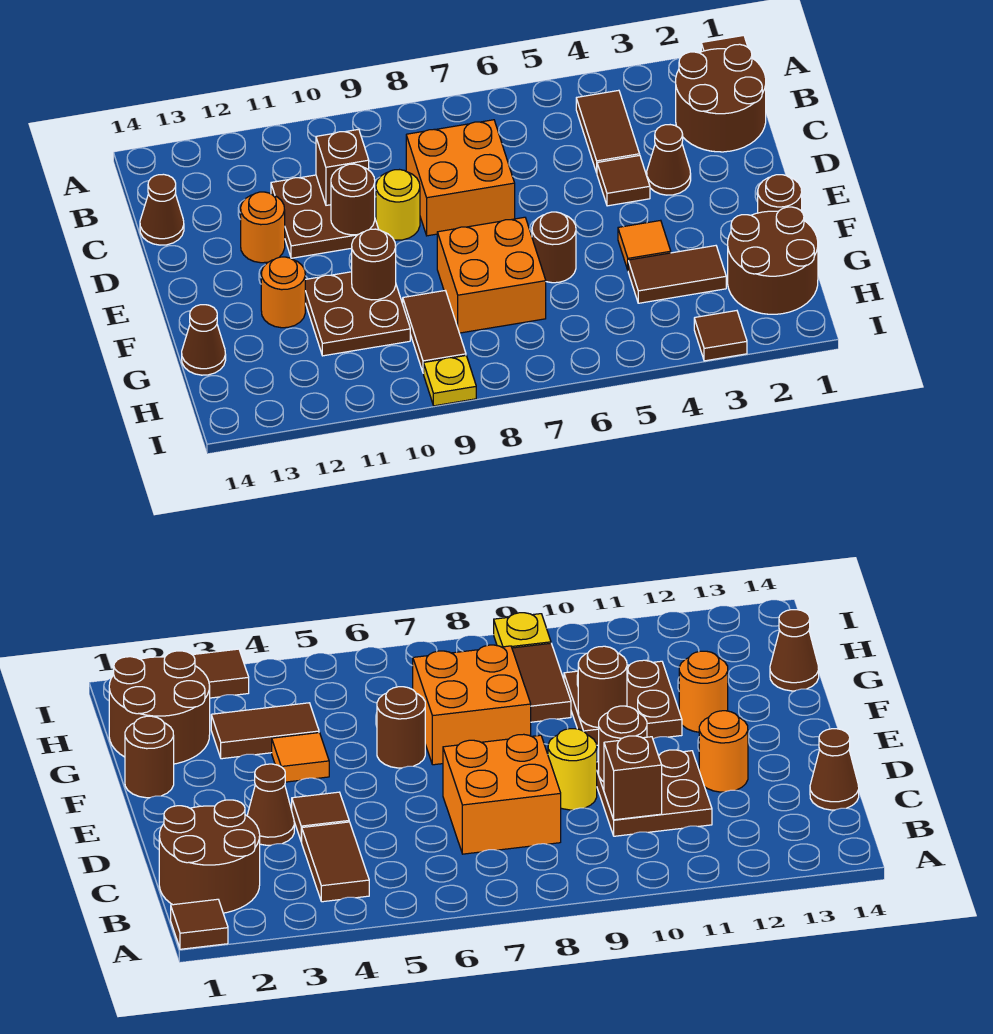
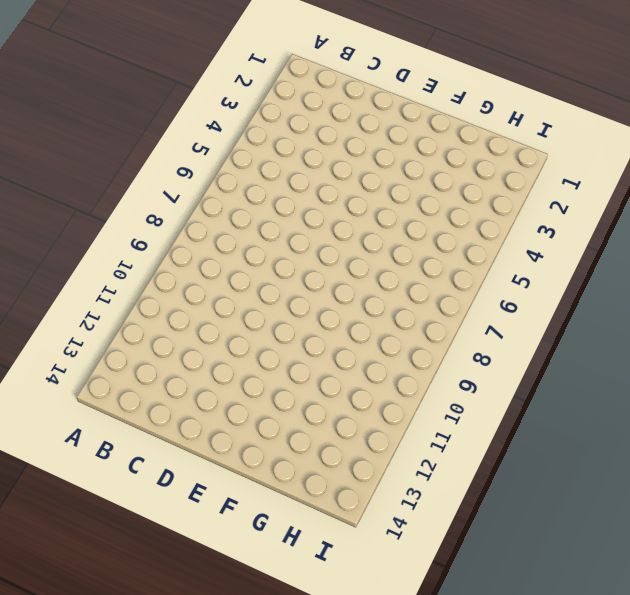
none -> brown tile A1 level 1
none -> brown round brick B1:C2 level 1
none -> brown tile B4:C4 level 1

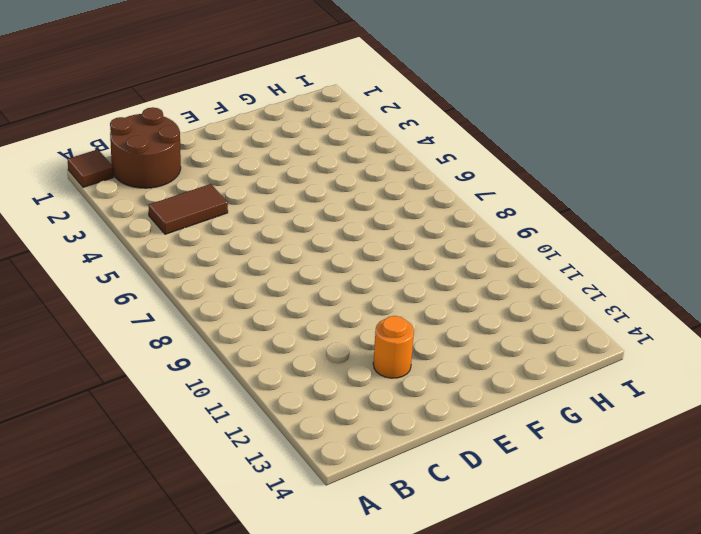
none -> orange brick C7:D8 level 1
none -> brown plate C10:D11 level 1
none -> brown cone C14 level 1

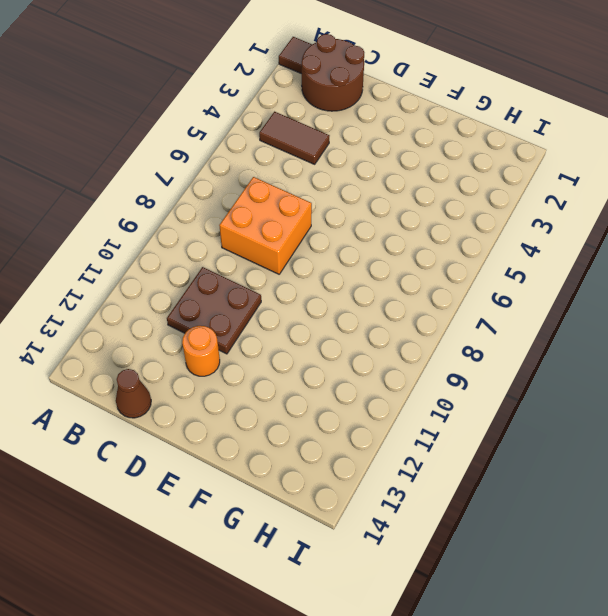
none -> brown cone D3 level 1
none -> brown tile D4 level 1
none -> yellow round brick D9 level 1

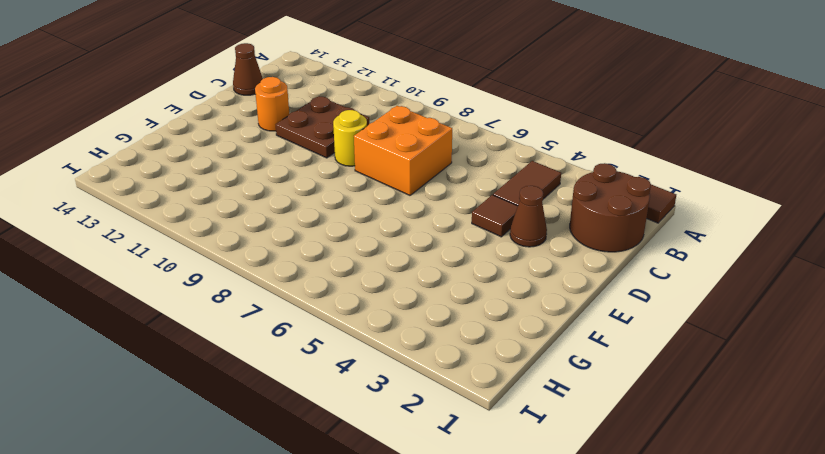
none -> brown round brick F1 level 1
none -> orange tile F4 level 1
none -> brown round brick F6 level 1

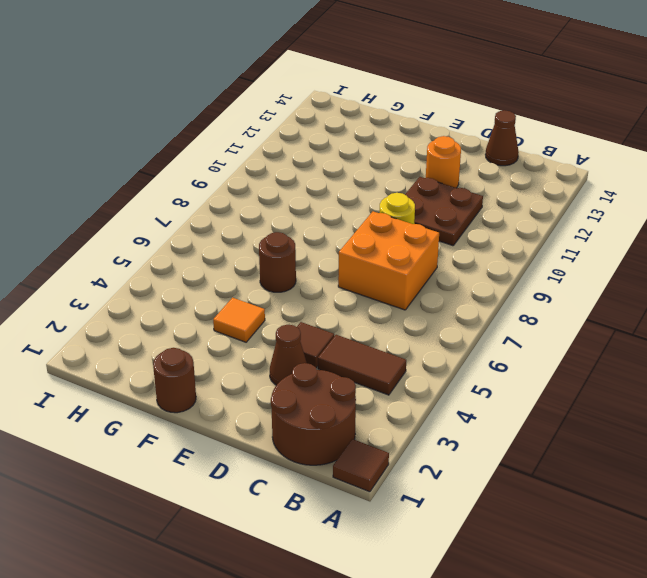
none -> orange brick F7:G8 level 1
none -> brown plate F10:G11 level 1
none -> orange round brick F12 level 1

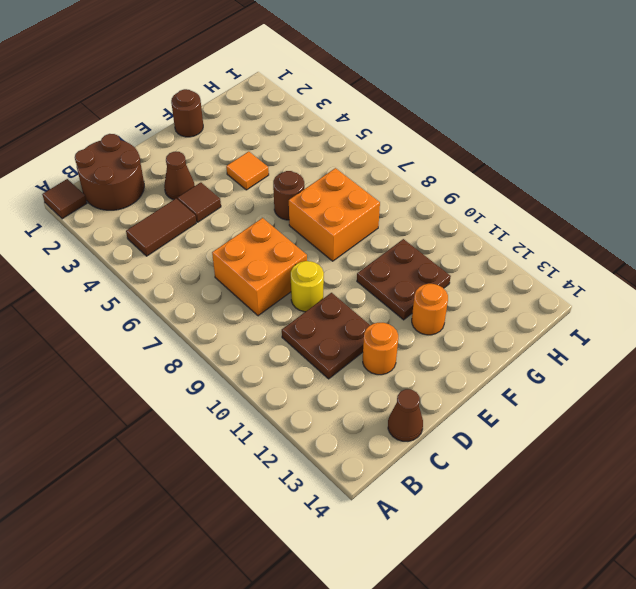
none -> brown round brick G1:H2 level 1
none -> brown tile G3:G4 level 1
none -> brown tile G9:H9 level 1

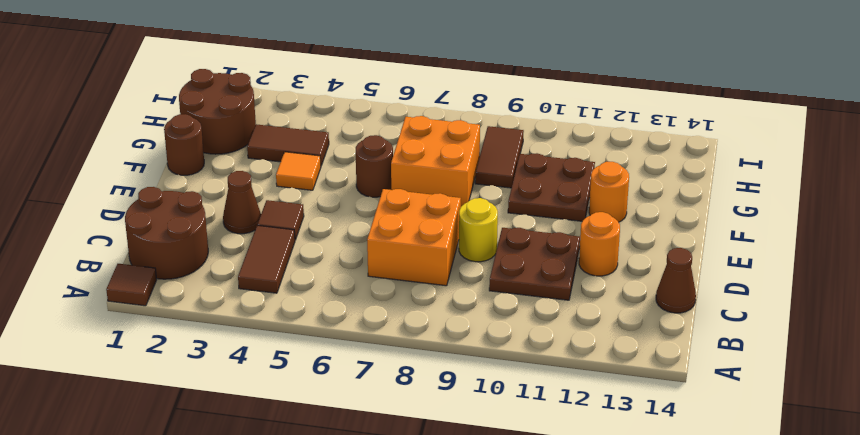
none -> brown cone G14 level 1
none -> brown tile I3 level 1
none -> yellow plate I9 level 1

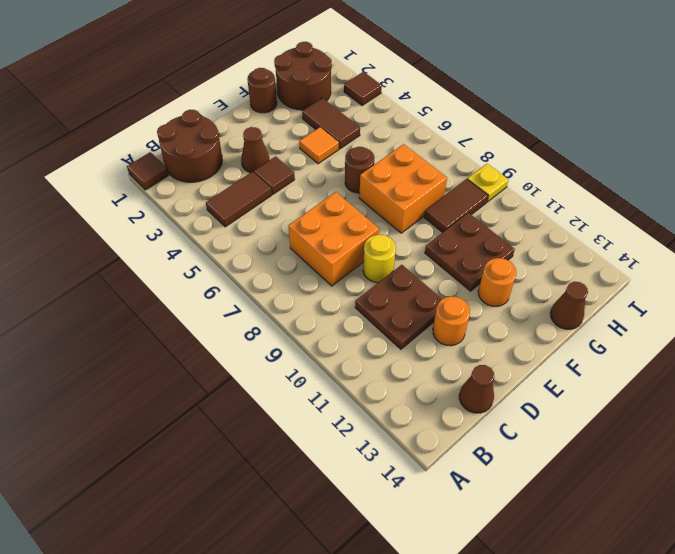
none -> brown brick C10 level 2
none -> brown round brick D10 level 2
none -> brown round brick F10 level 2

